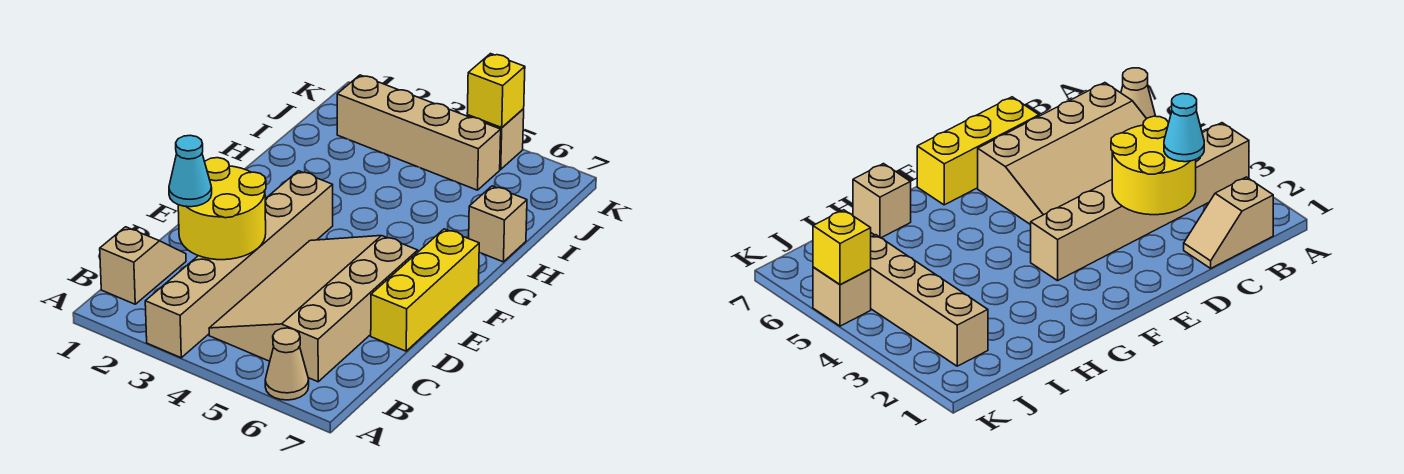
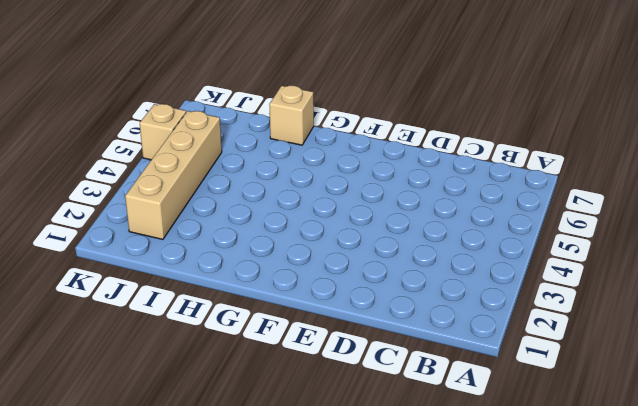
none -> tan brick A3:F3 level 1
none -> tan cone A6 level 1

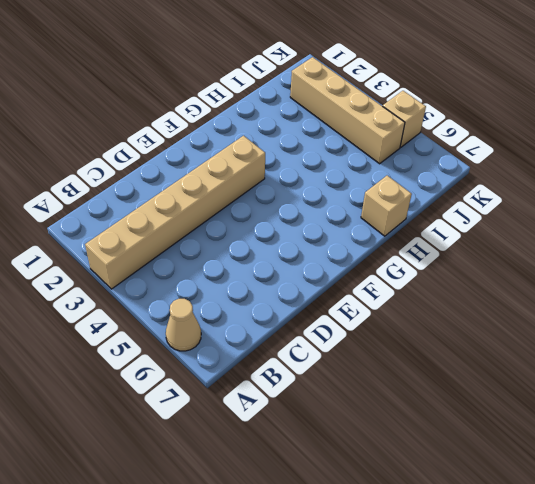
none -> tan slope B1:C1 level 1 top B
none -> tan slope B4:E6 level 1 top 6

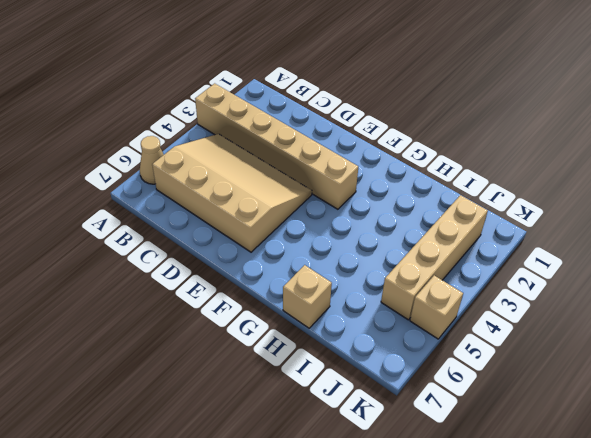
none -> tan slope B1:C1 level 1 top B
none -> yellow brick D7:F7 level 1

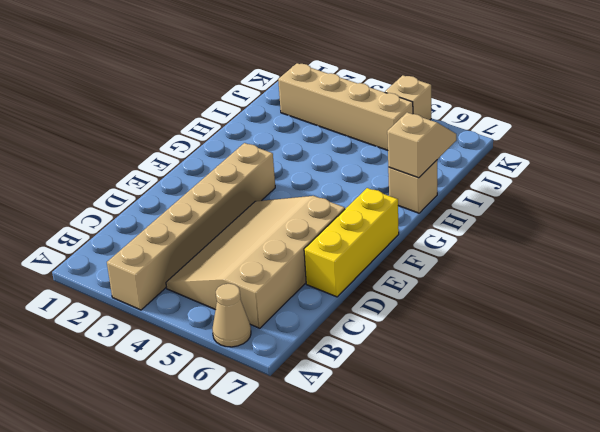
tan slope H7:I7 level 2 top H -> tan slope B1:C1 level 1 top B
none -> yellow round brick C2:D3 level 2
none -> yellow brick K5 level 2

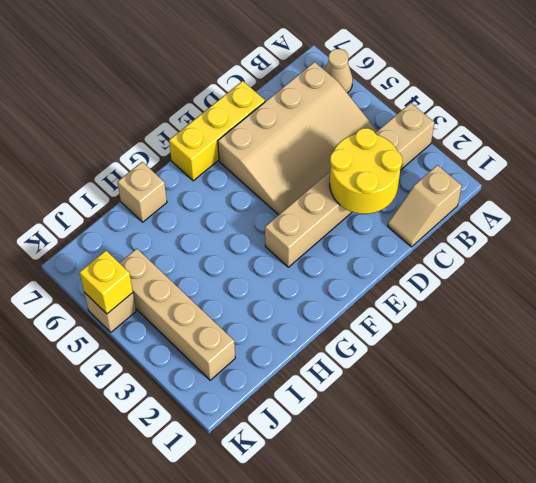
none -> cyan cone C2 level 3

